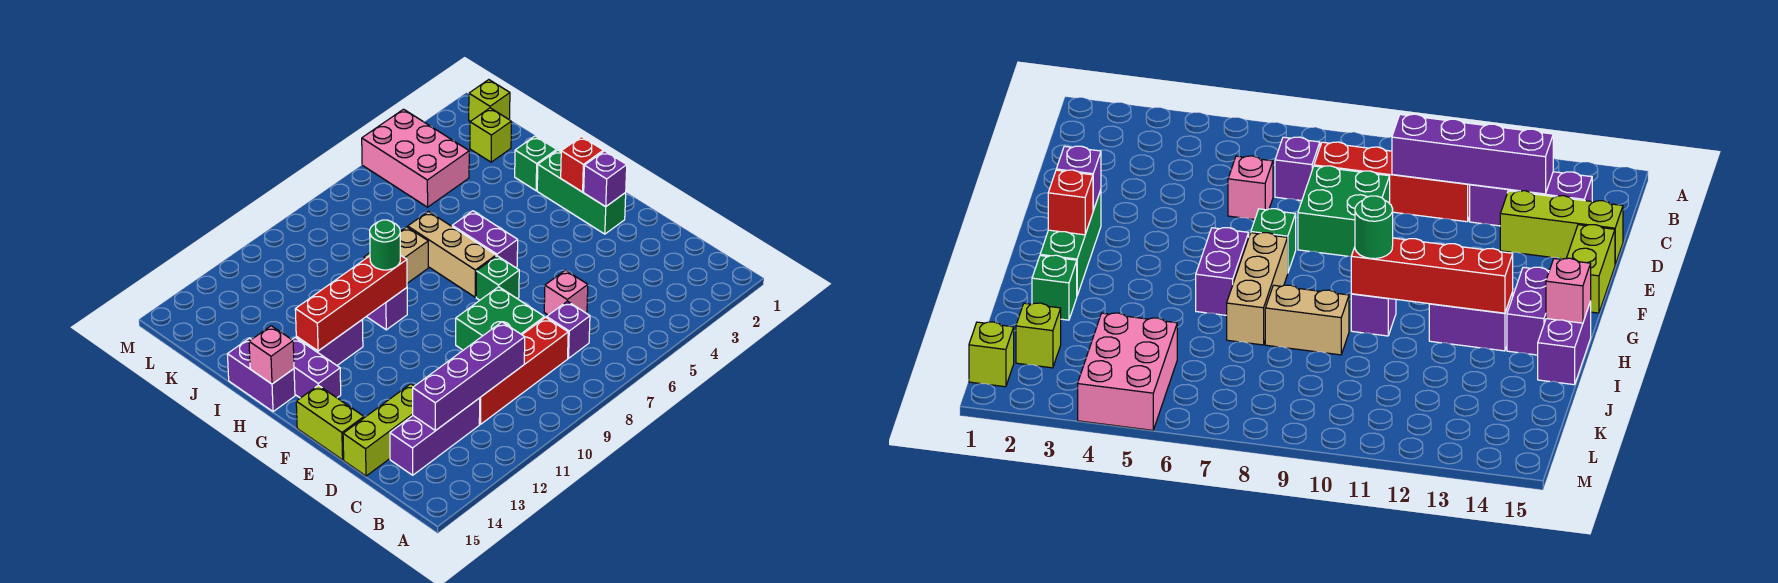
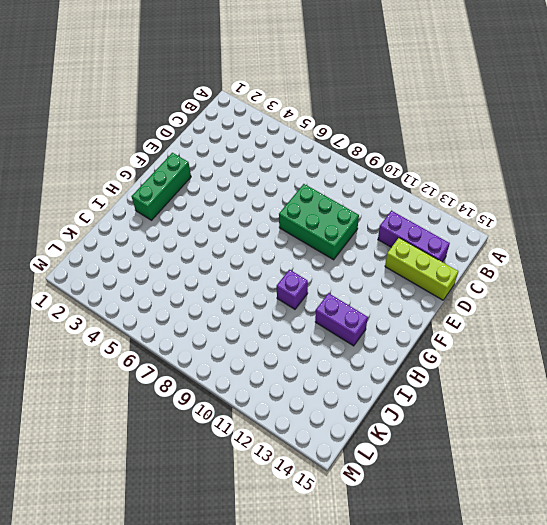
green brick D8:E10 level 1 -> green brick D8:E9 level 1
none -> purple brick C7 level 1
none -> red brick C8:C11 level 1
none -> pink brick D6 level 1

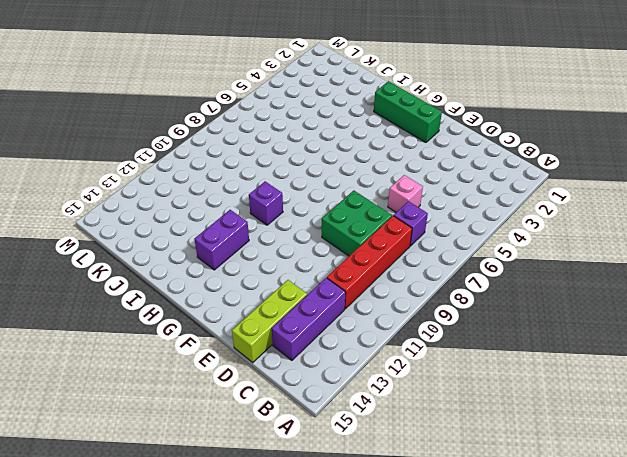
none -> lime brick E15:F15 level 1
none -> green brick F7 level 1
none -> purple brick G6:H6 level 1

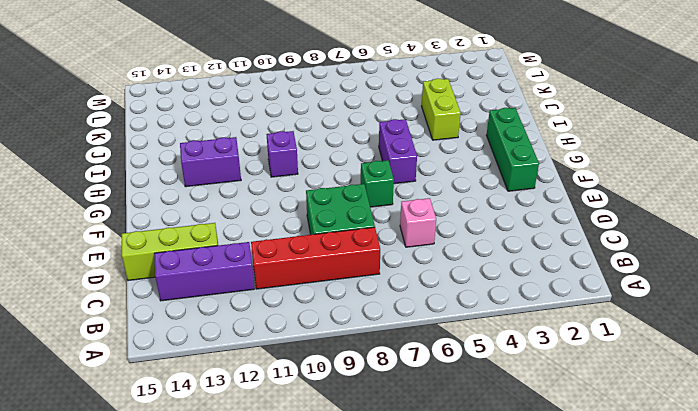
lime brick I4:J4 level 1 -> lime brick E15:F15 level 1
none -> purple brick C7 level 1
none -> tan brick G7:I7 level 1
none -> purple brick G14:H14 level 1

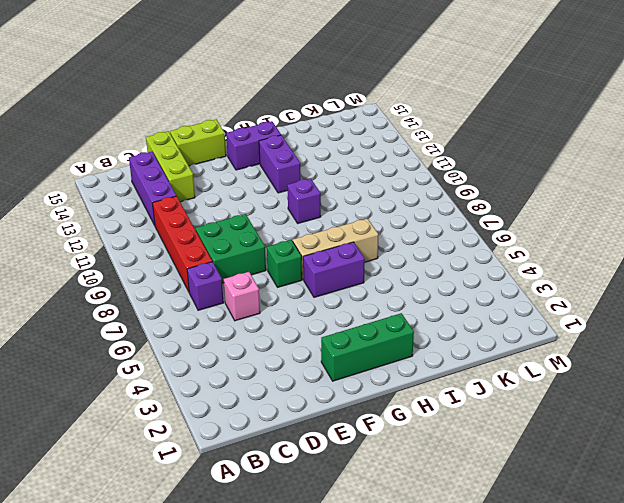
none -> purple brick H15:I15 level 1
none -> green brick I2 level 1
none -> tan brick I8:I9 level 1

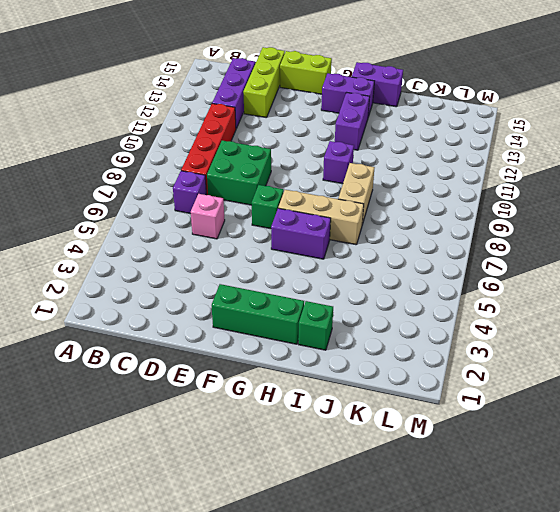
none -> lime brick K2 level 1
none -> pink brick K4:M5 level 1
none -> lime brick L1 level 1

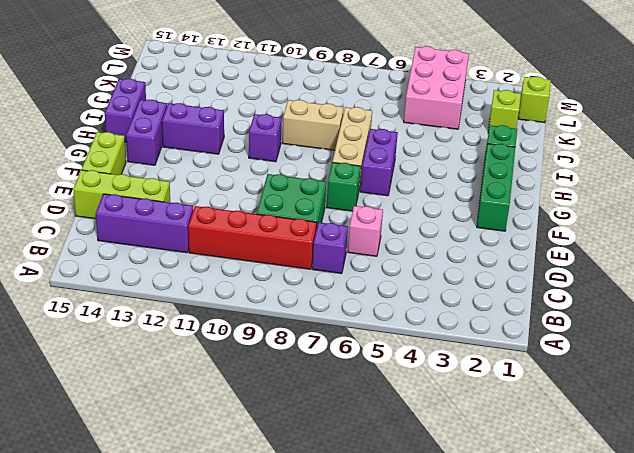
none -> purple brick C10:C13 level 2
none -> purple brick F2 level 2
none -> red brick G2 level 2

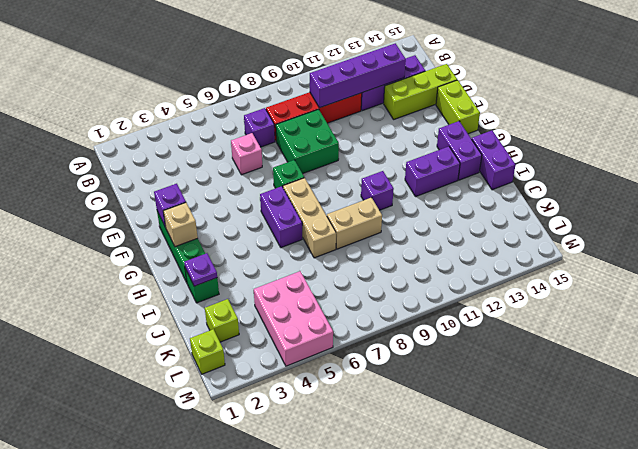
tan brick G2 level 2 -> red brick G2 level 2
purple plate I2 level 2 -> none
none -> red brick H10:H13 level 2
none -> pink brick H15 level 2
none -> green round brick H10 level 3

